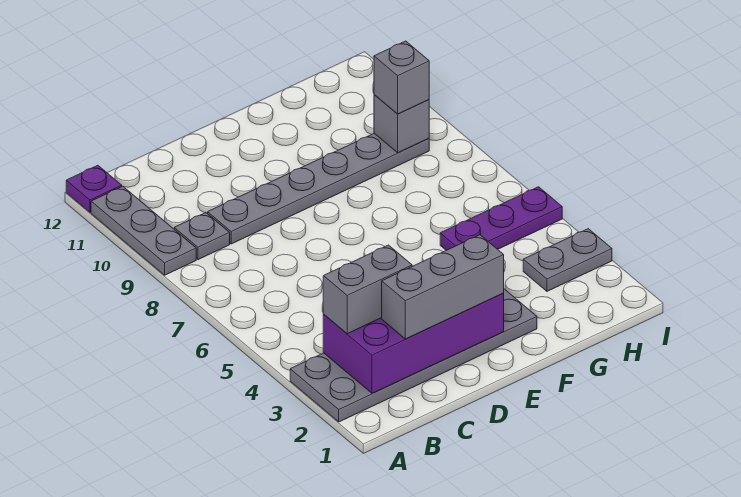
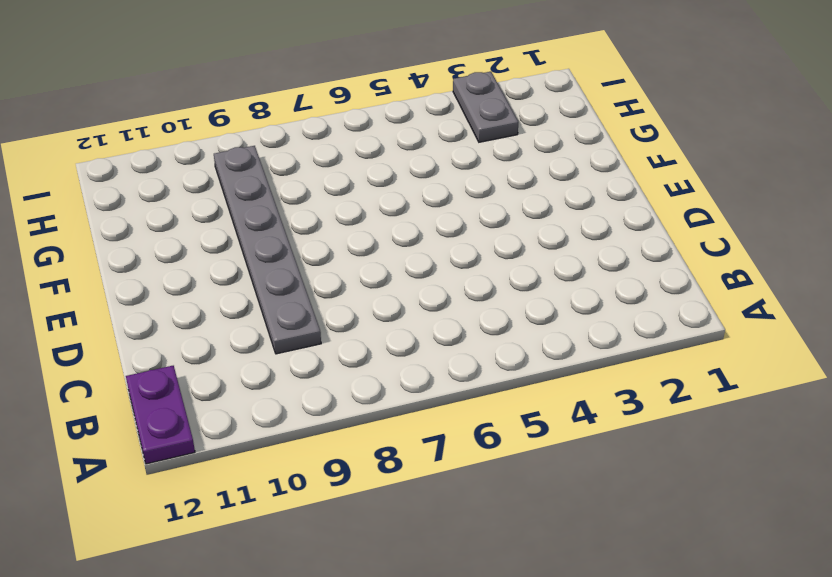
purple plate A12:B12 level 1 -> purple plate A12 level 1
none -> grey plate A2:F3 level 1
none -> grey plate A9:A11 level 1
none -> grey plate B9 level 1

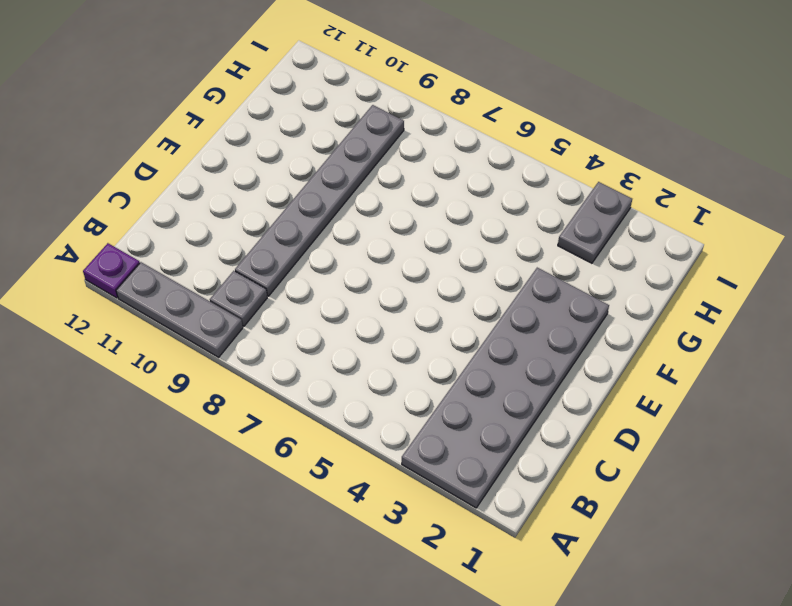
none -> purple plate G5:I5 level 1
none -> purple brick B2:E3 level 2
none -> grey brick H9 level 2

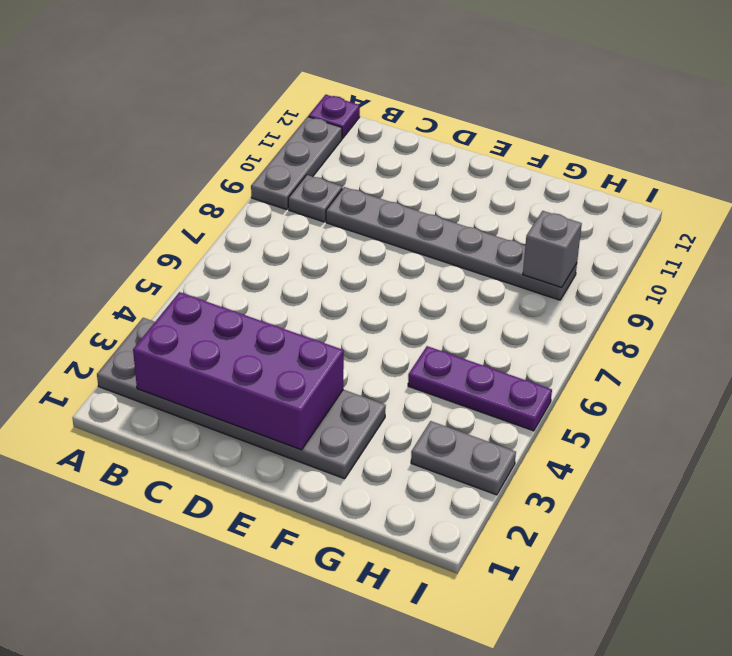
none -> grey brick B3:C3 level 3
none -> grey brick C2:E2 level 3
none -> grey brick H9 level 3

